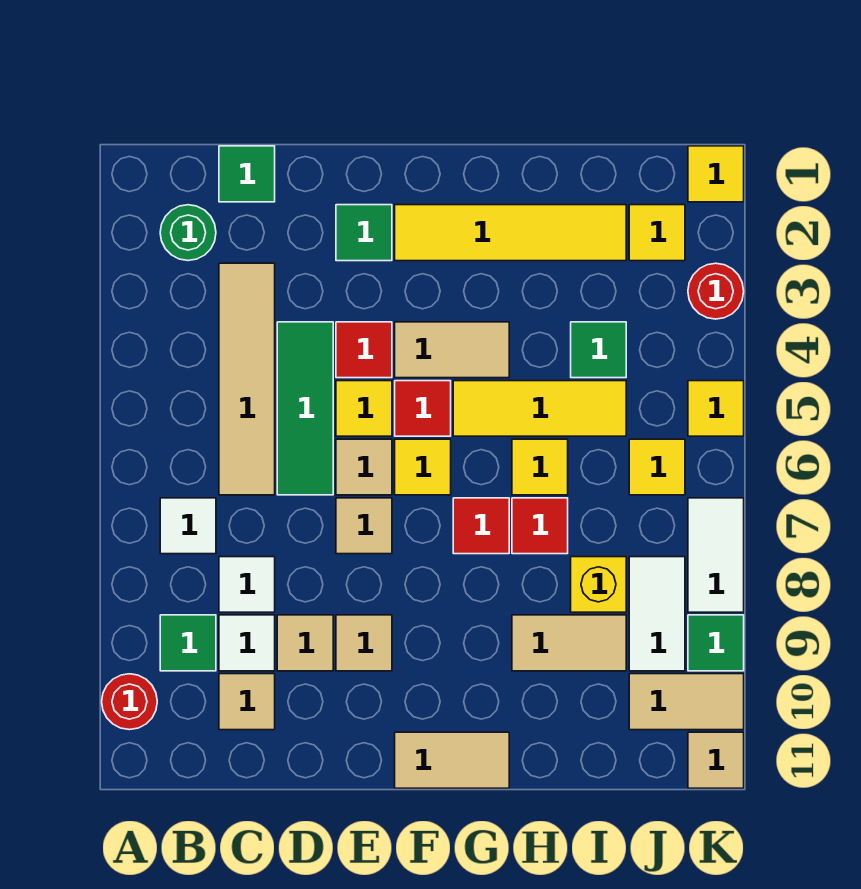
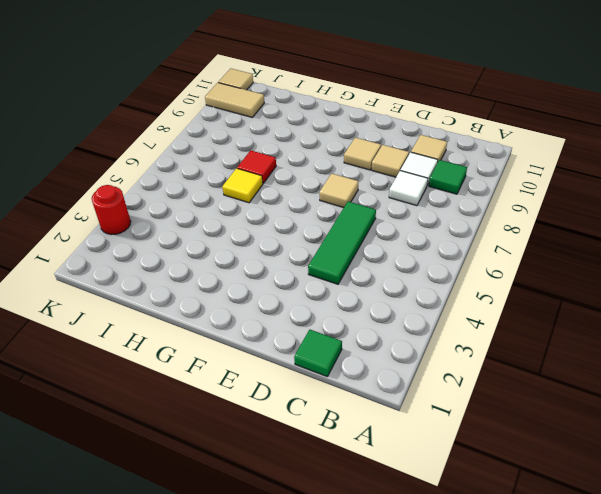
none -> red round brick A10 level 1
none -> green round brick B2 level 1
none -> white tile B7 level 1
none -> tan tile C3:C6 level 1

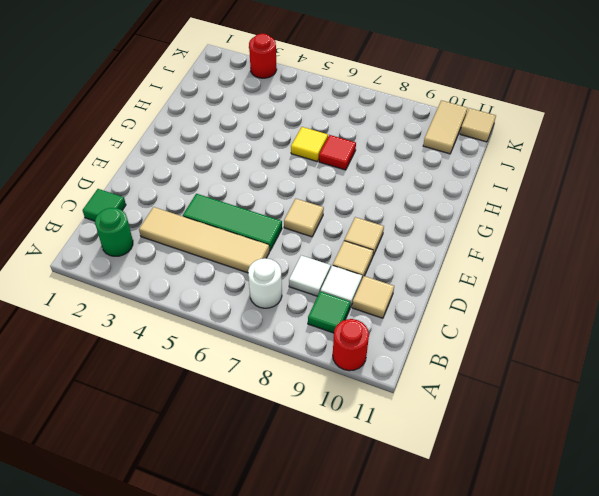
white round brick B7 level 1 -> white tile B7 level 1
none -> green tile E2 level 1
none -> red tile E4 level 1
none -> yellow tile E5 level 1
none -> tan tile E6 level 1

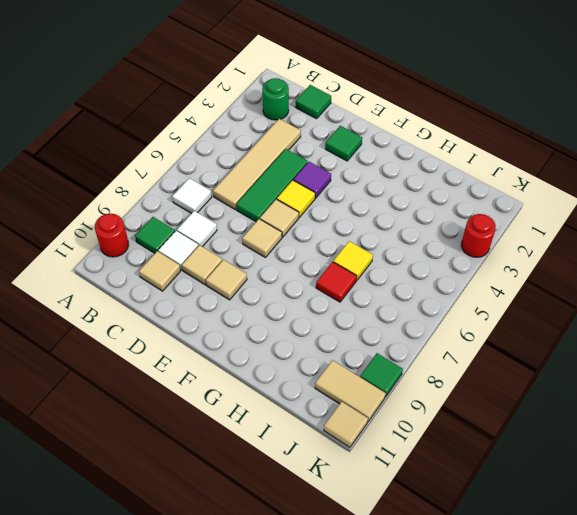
purple tile E4 level 1 -> red tile E4 level 1
none -> yellow tile F2:I2 level 1
none -> tan tile F4:G4 level 1
none -> red tile F5 level 1
none -> yellow tile F6 level 1

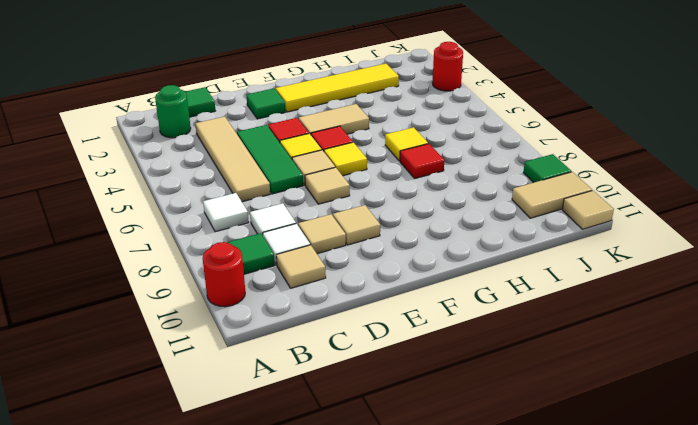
none -> tan tile F11:G11 level 1
none -> yellow tile G5:I5 level 1
none -> red tile G7 level 1
none -> tan tile H9:I9 level 1

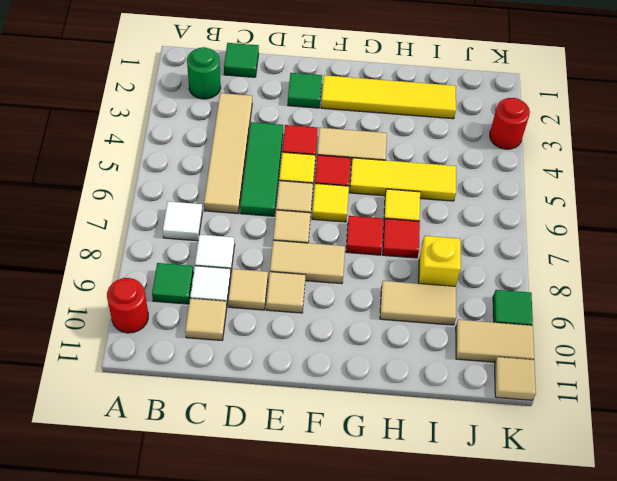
tan tile E8:F8 level 1 -> tan tile F11:G11 level 1
none -> green tile I4 level 1
none -> yellow tile J2 level 1
none -> yellow tile J6 level 1
none -> white tile J8:J9 level 1

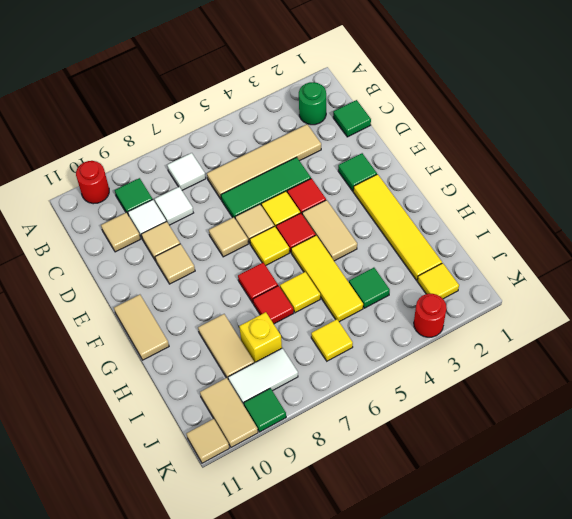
none -> yellow tile K1 level 1
none -> yellow tile K5 level 1
none -> white tile K7:K8 level 1

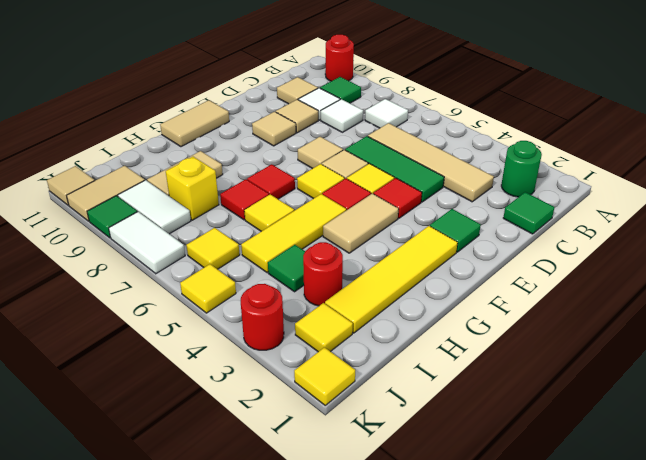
red round brick I3 level 1 -> none

